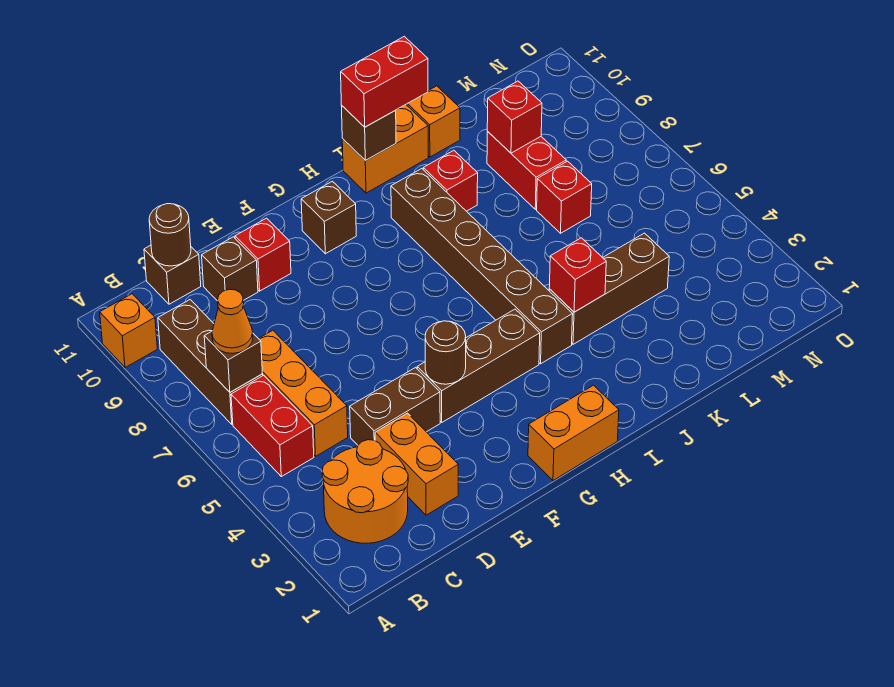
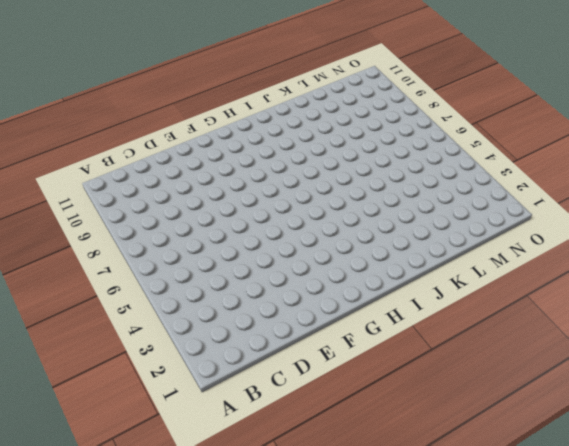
none -> orange brick A10 level 1
none -> orange round brick B2:C3 level 1
none -> red brick B5:B6 level 1

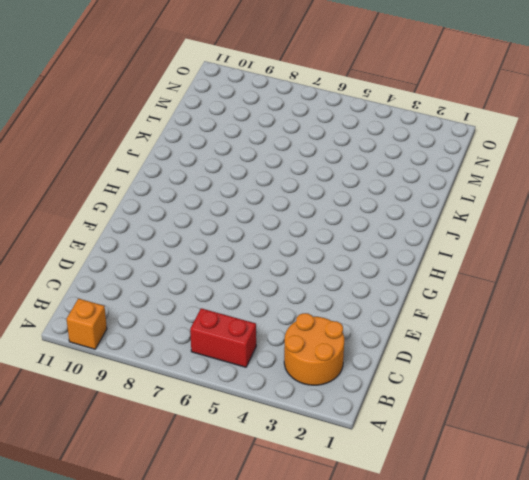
none -> brown brick B7:B9 level 1
none -> orange brick C5:C7 level 1
none -> brown brick C11 level 1

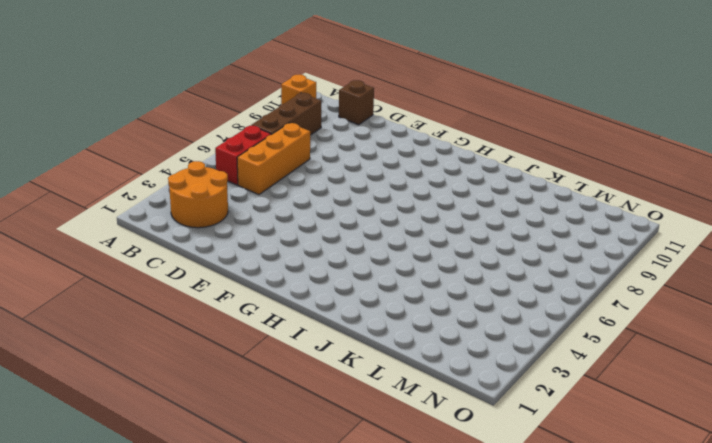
none -> orange brick D2:D3 level 1
none -> brown brick D4:E4 level 1
none -> brown brick D10 level 1

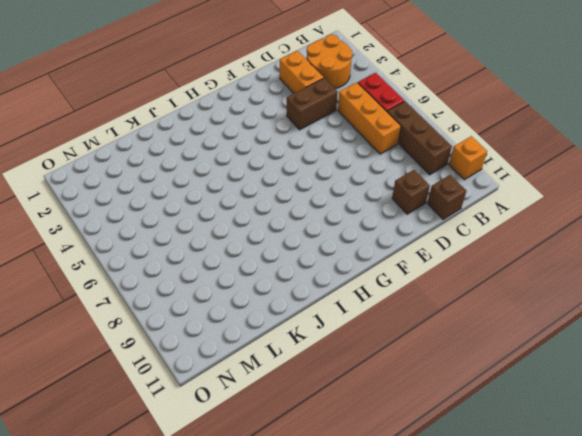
none -> red brick E10 level 1
none -> brown brick F4:H4 level 1
none -> orange brick G1:H1 level 1

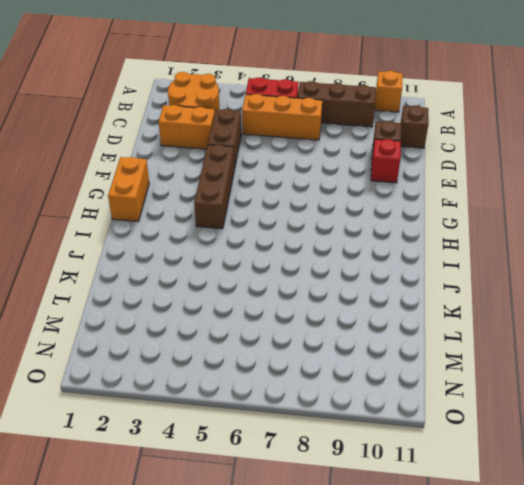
none -> brown brick G10 level 1
none -> brown brick I4:I9 level 1
none -> orange brick I11:J11 level 1

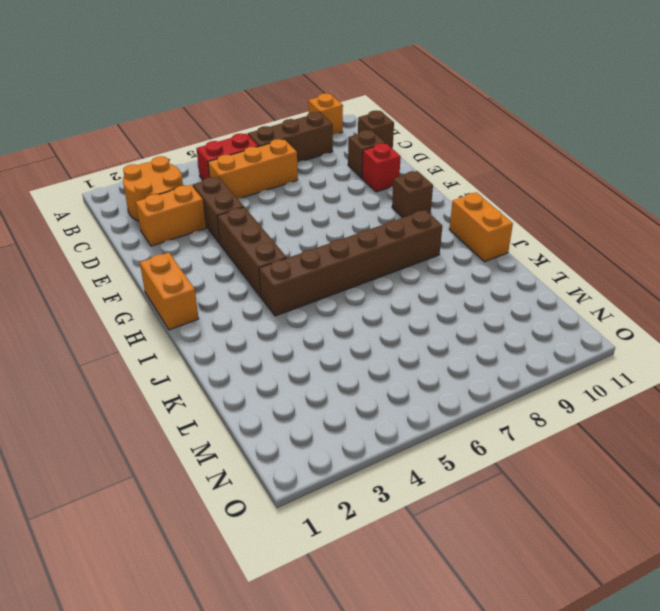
none -> brown brick J4:L4 level 1
none -> red brick J9 level 1
none -> orange brick K11 level 1

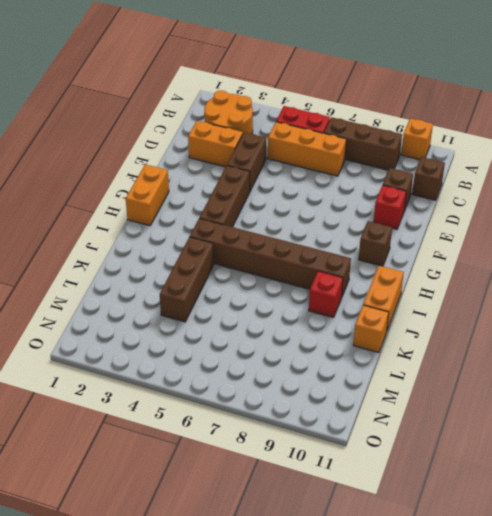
none -> red brick L7 level 1
none -> red brick L8:L9 level 1
none -> brown brick B7 level 2

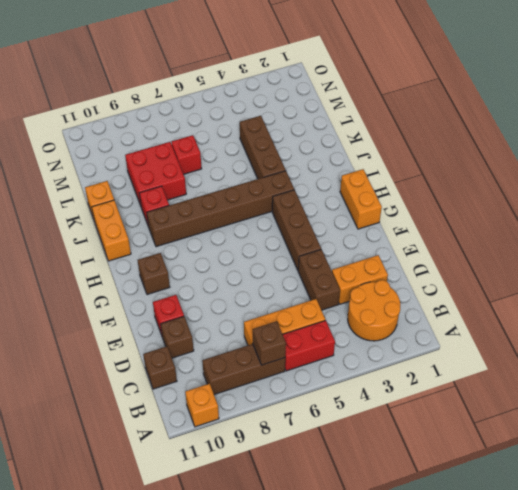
red brick K8:L9 level 1 -> red brick L8:L9 level 1
none -> brown round brick C11 level 2
none -> brown round brick F4 level 2
none -> brown brick I11 level 2

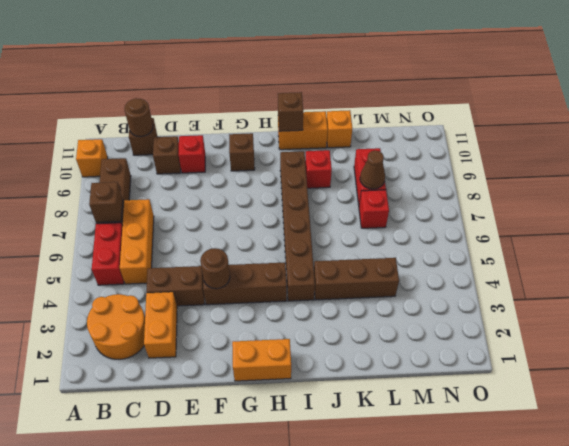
brown cone L8 level 2 -> none
none -> red brick J4 level 2
none -> red brick L9 level 2
none -> orange cone B7 level 3

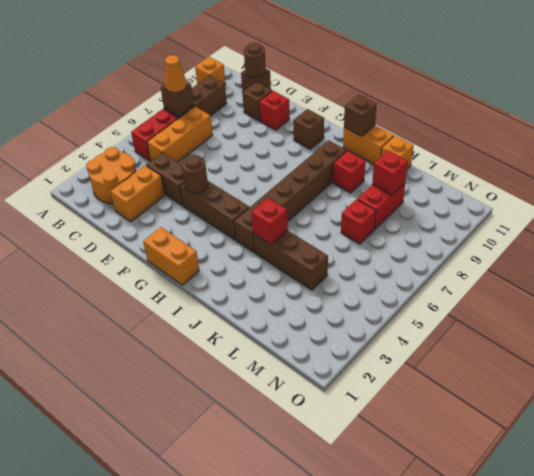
none -> red brick I11:J11 level 3

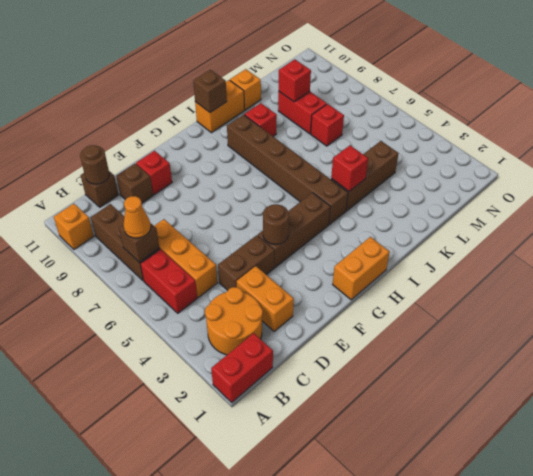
red brick A1:B1 level 1 -> red brick I11:J11 level 3
none -> brown brick G10 level 1

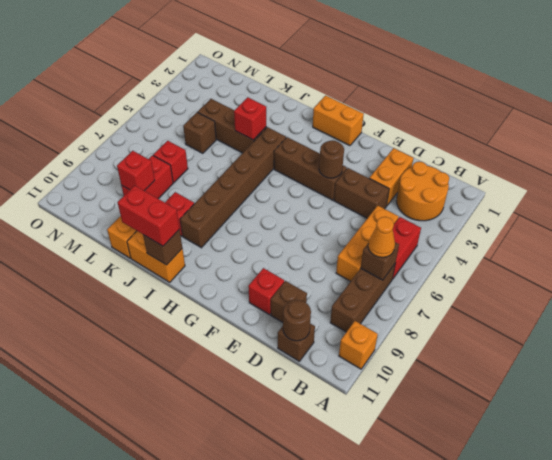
brown brick L5 level 1 -> brown brick G10 level 1

